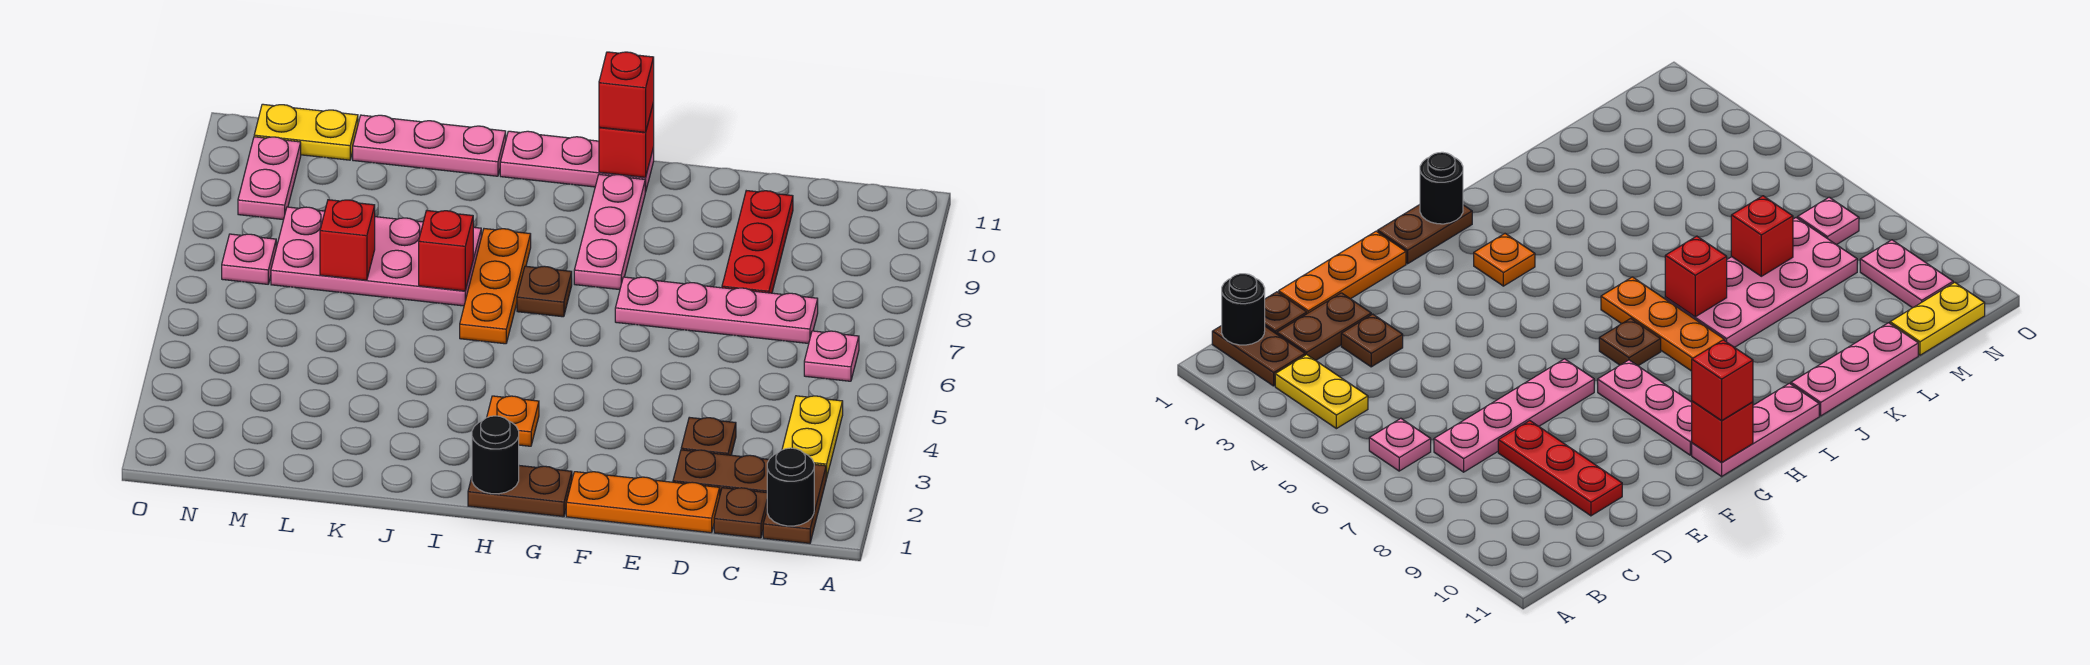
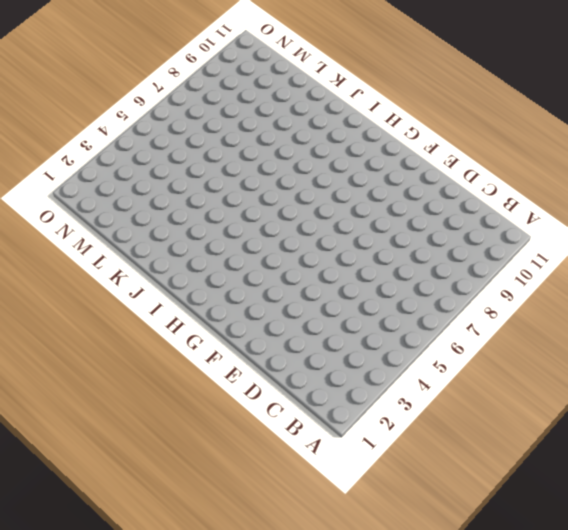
none -> brown plate B1:B2 level 1
none -> yellow plate B3:B4 level 1
none -> pink plate B6 level 1

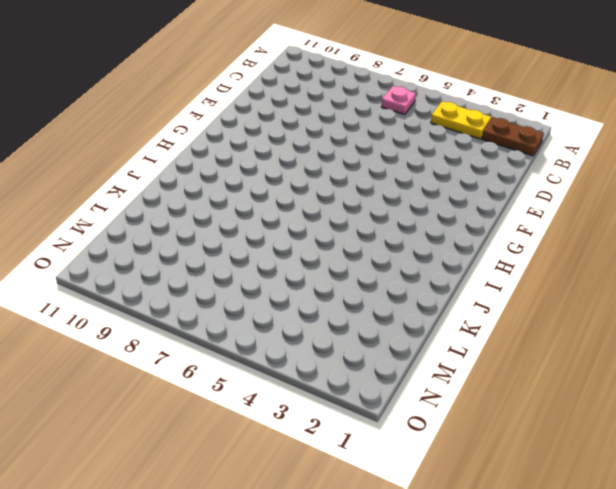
none -> brown plate C1 level 1
none -> brown plate C2:D2 level 1
none -> pink plate C7:F7 level 1

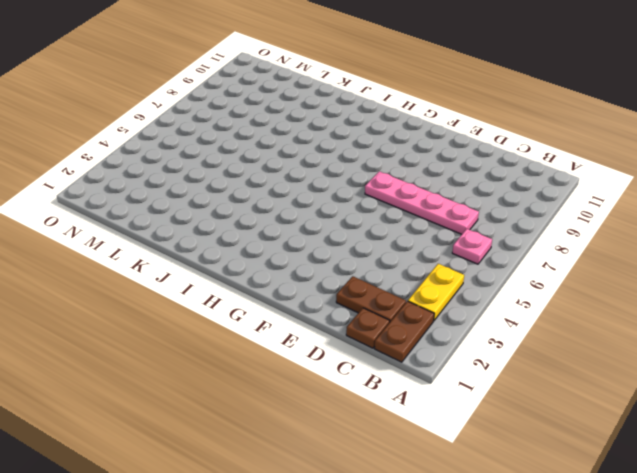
none -> orange plate D1:F1 level 1
none -> brown plate D3 level 1
none -> red plate D8:D10 level 1

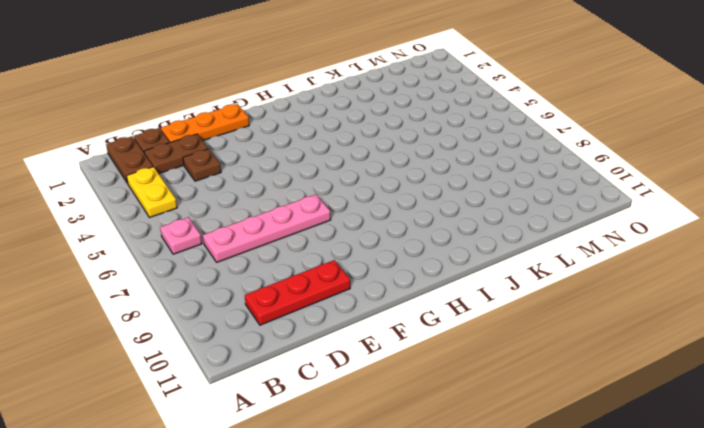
red plate C10:E10 level 1 -> red plate D8:D10 level 1
none -> brown plate G1:H1 level 1
none -> pink plate G8:G10 level 1
none -> pink plate G11:I11 level 1

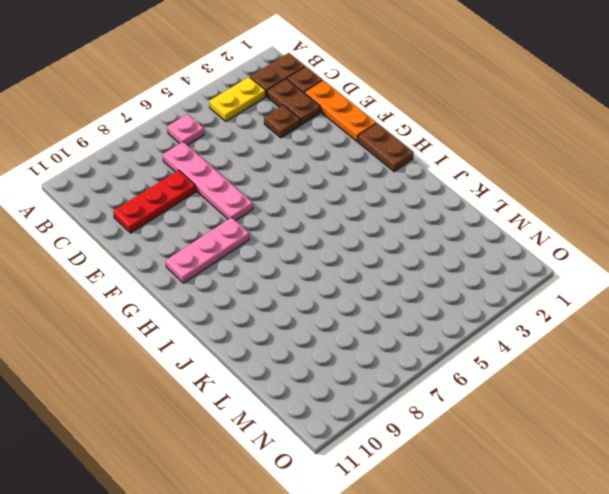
none -> pink plate G11:I11 level 1
none -> orange plate H3 level 1
none -> brown plate H7 level 1

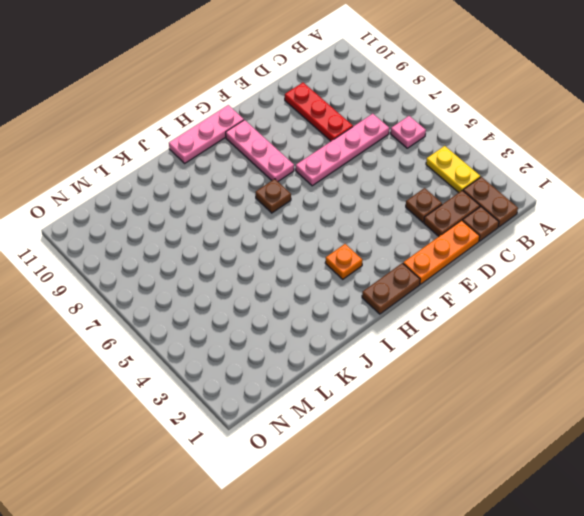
none -> orange plate I6:I8 level 1
none -> pink plate J7:M8 level 1
none -> pink plate J11:L11 level 1

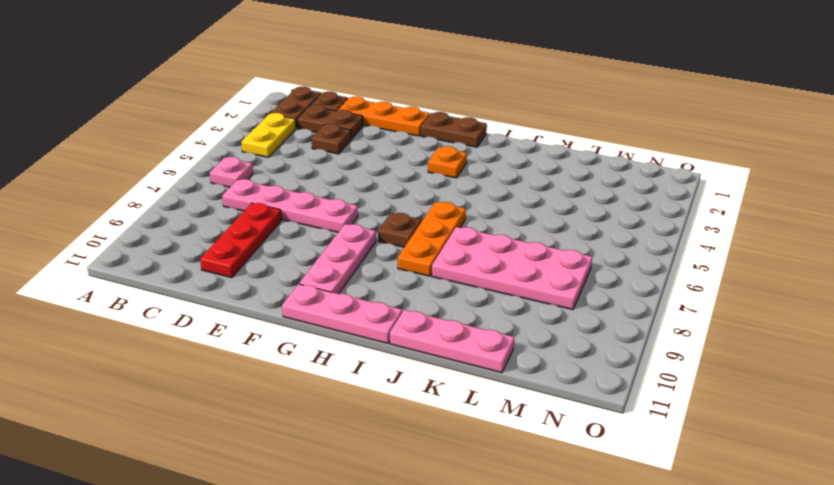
none -> yellow plate M11:N11 level 1
none -> pink plate N7 level 1
none -> pink plate N9:N10 level 1

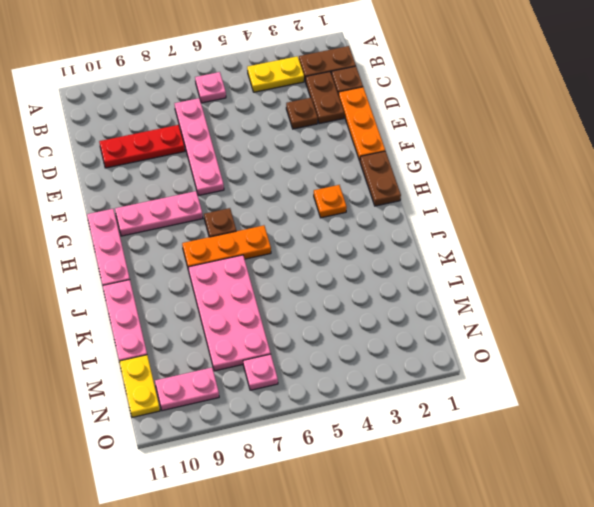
none -> black round brick B1 level 2
none -> red brick G11 level 2
none -> black round brick H1 level 2

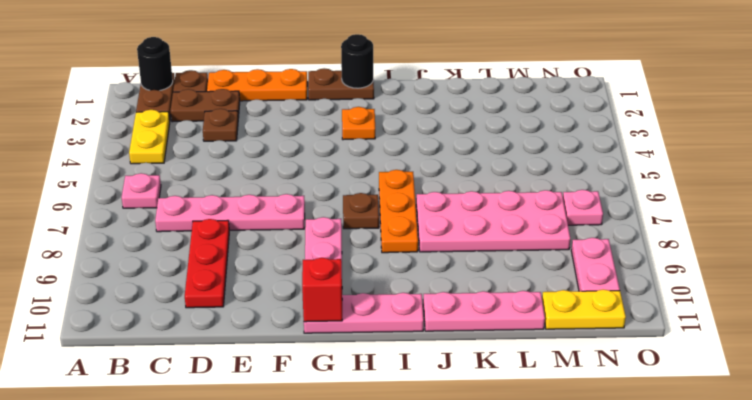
none -> red brick J7 level 2
none -> red brick L7 level 2
none -> red brick G11 level 3

